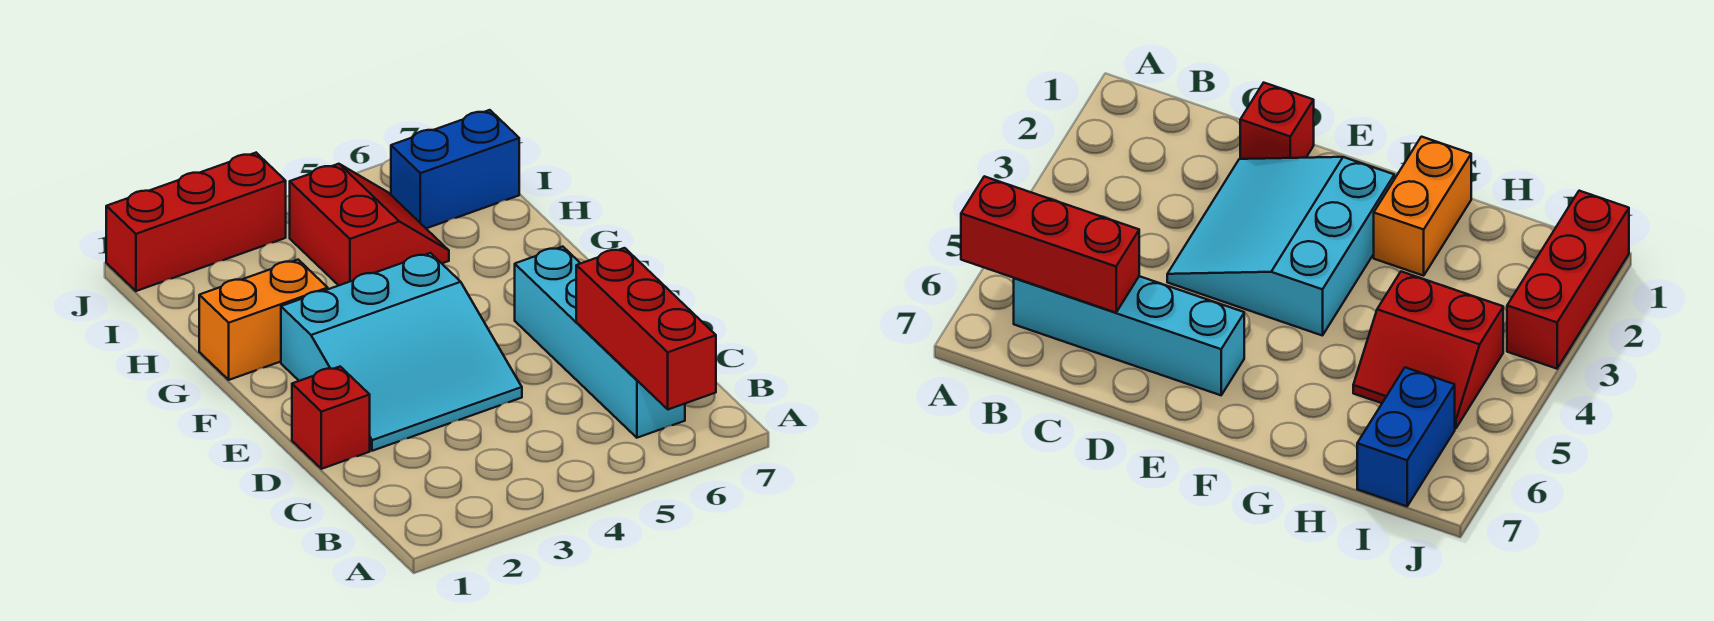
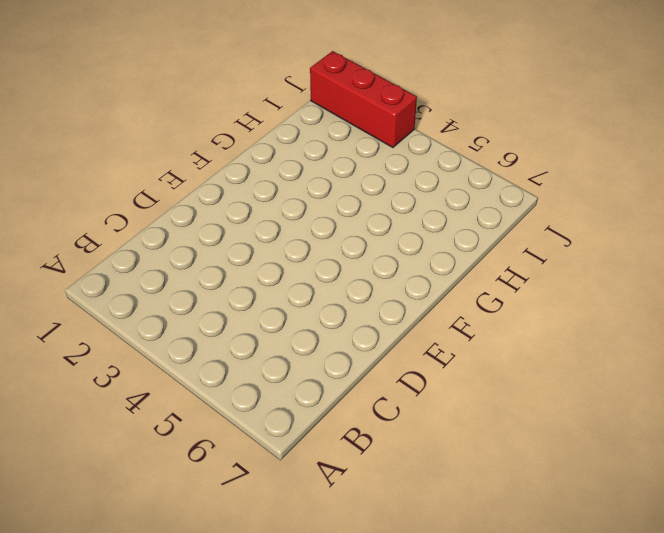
none -> cyan brick B6:E6 level 1
none -> red brick D1 level 1

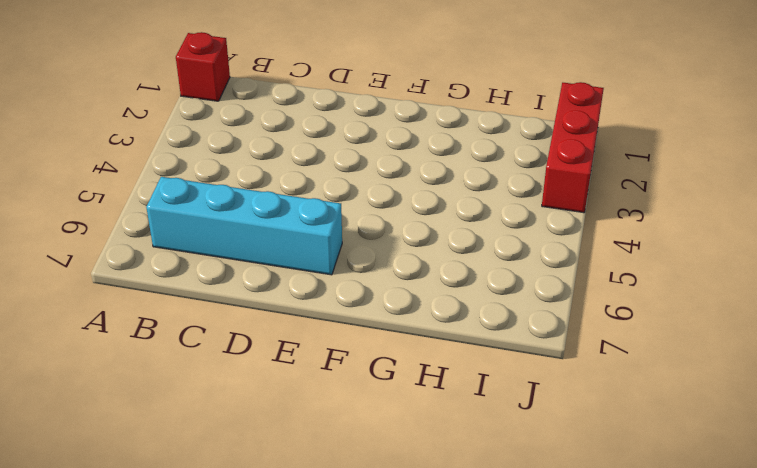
red brick A1 level 1 -> red brick D1 level 1
none -> cyan slope D2:F4 level 1 top F
none -> orange brick G1:G2 level 1

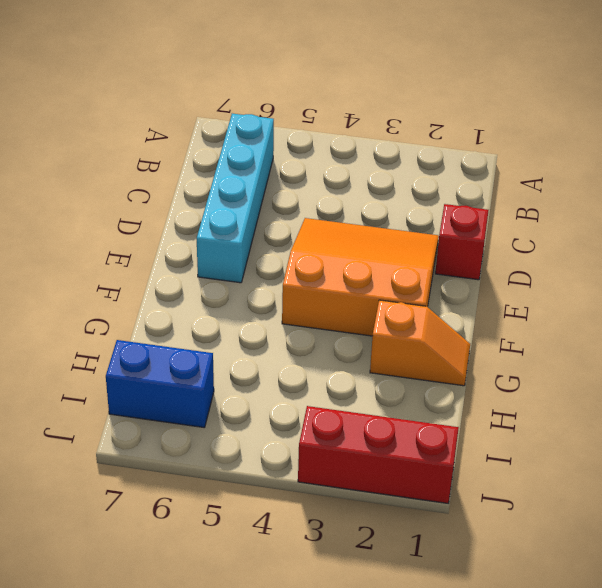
orange slope D2:F4 level 1 top F -> cyan slope D2:F4 level 1 top F
orange slope G1:G2 level 1 top 2 -> orange brick G1:G2 level 1
none -> red slope H4:I5 level 1 top 4
none -> red brick A6:C6 level 2

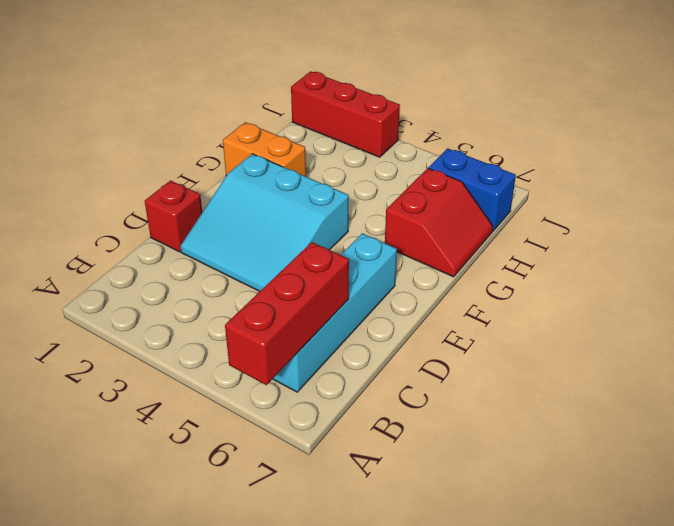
red slope G6:H7 level 1 top 6 -> red slope H4:I5 level 1 top 4

